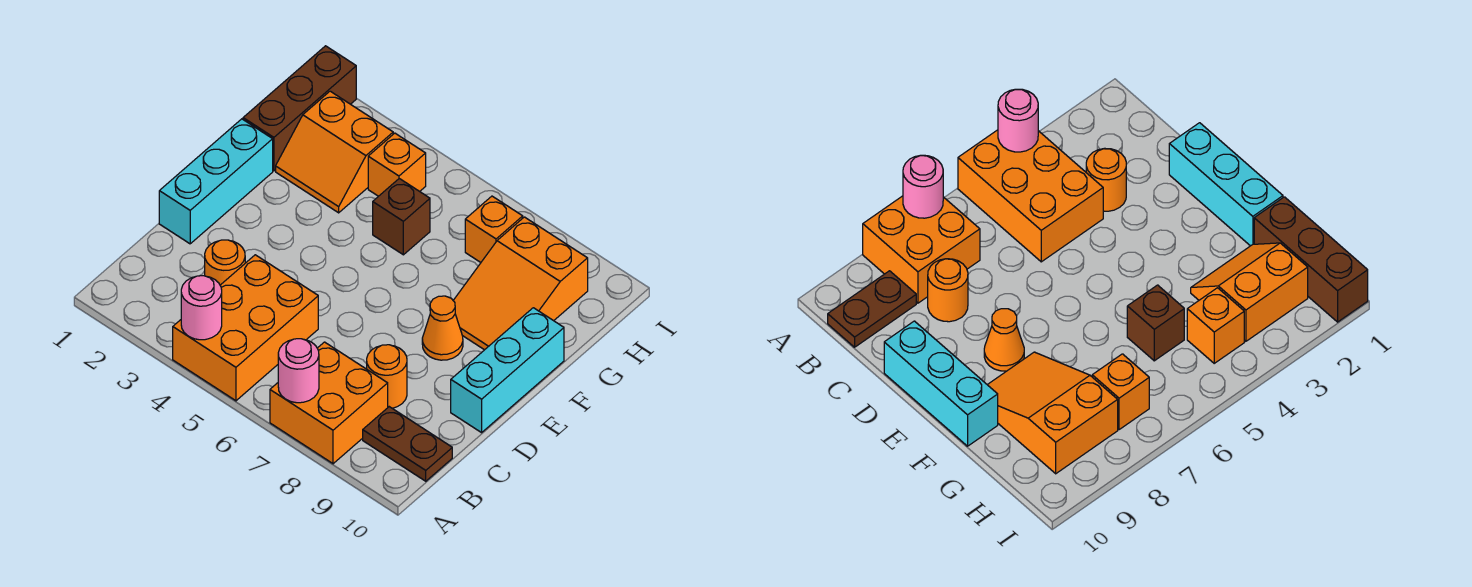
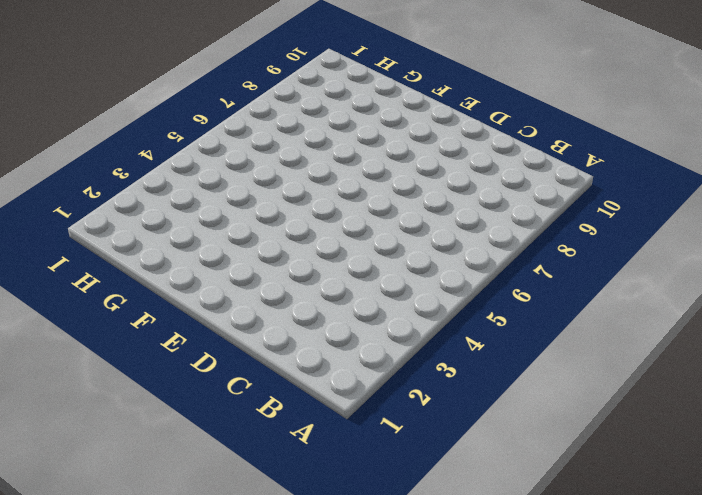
none -> orange brick A4:C5 level 1
none -> orange brick A7:B8 level 1
none -> brown plate B9:B10 level 1

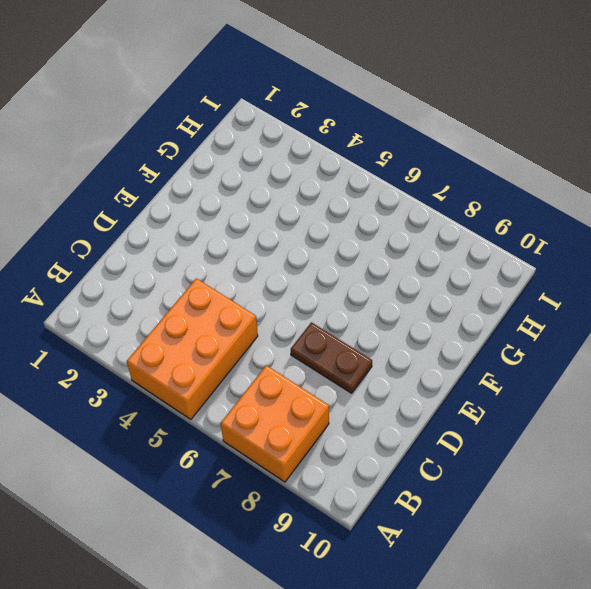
brown plate D7:D8 level 1 -> brown plate B9:B10 level 1
none -> orange round brick C3 level 1
none -> orange round brick C8 level 1
none -> cyan brick D1:F1 level 1

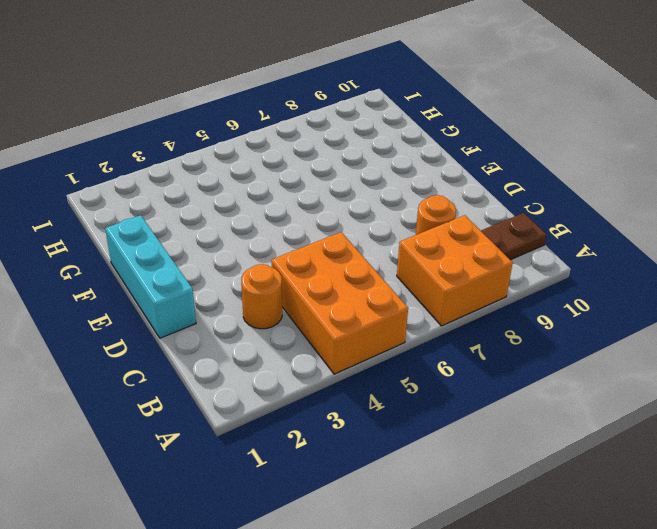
none -> cyan brick D10:F10 level 1
none -> orange cone E8 level 1
none -> orange slope F8:H9 level 1 top H

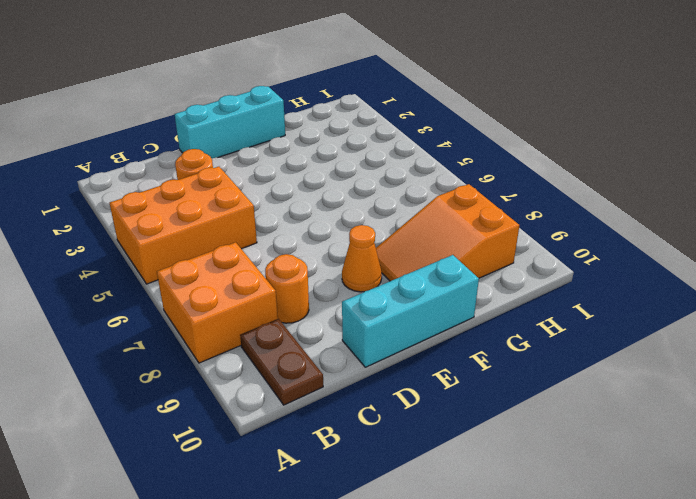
none -> brown brick G1:I1 level 1
none -> orange slope G2:H3 level 1 top H
none -> brown brick G5 level 1

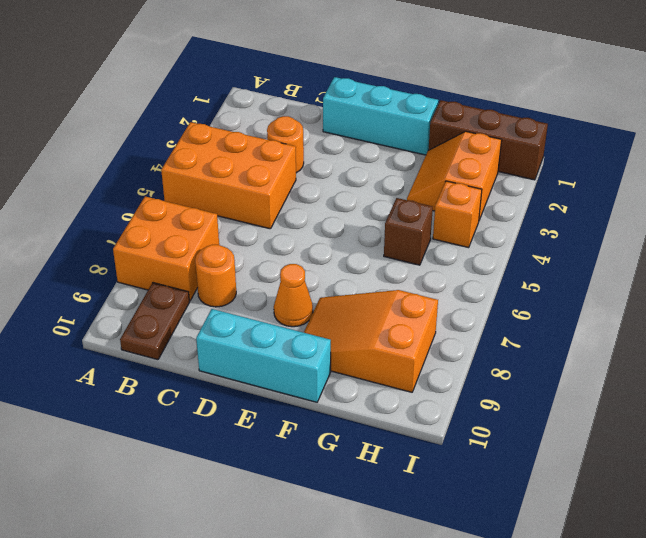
none -> orange brick H7 level 1
none -> pink round brick A4 level 2
none -> pink round brick A7 level 2

